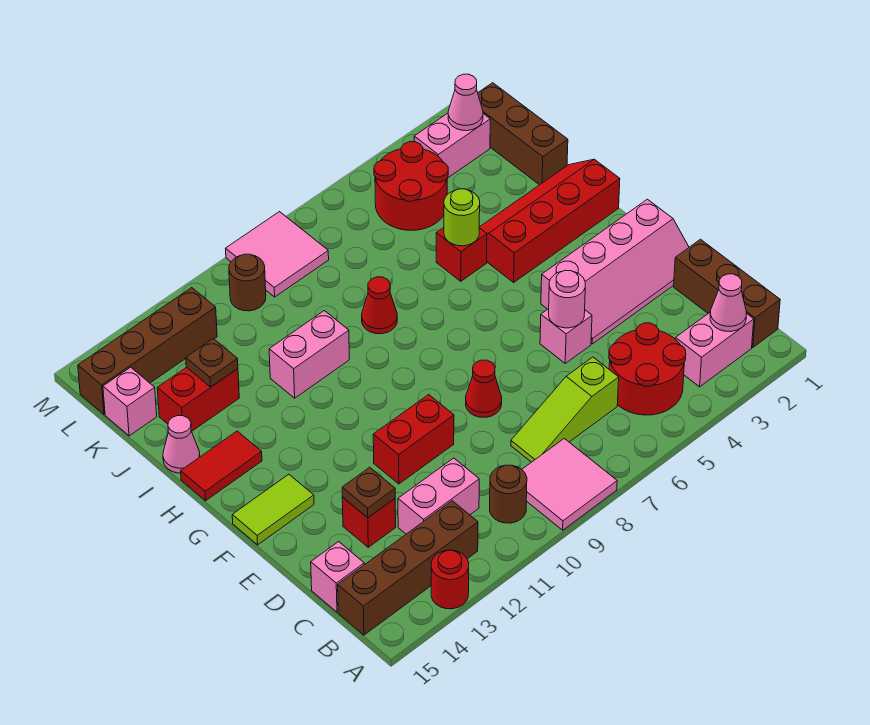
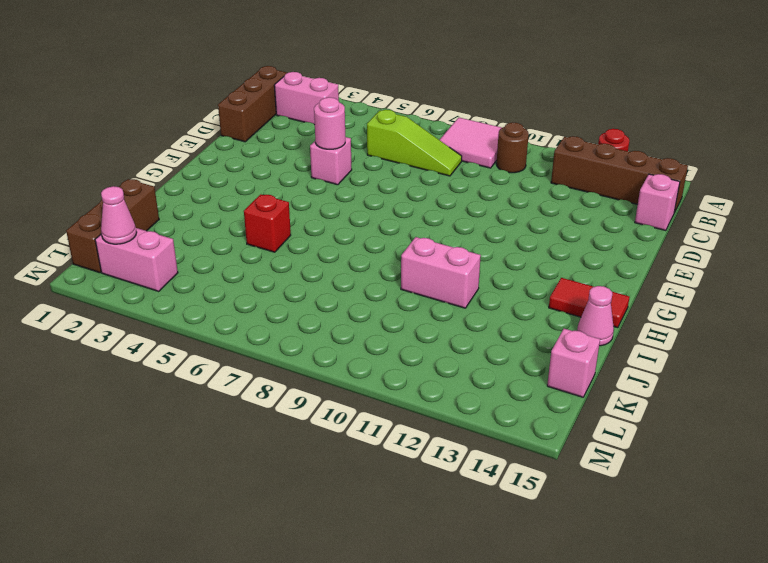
none -> red round brick B4:C5 level 1
none -> pink brick C11:C12 level 1
none -> red brick D13 level 1
none -> pink slope E1:F4 level 1 top F

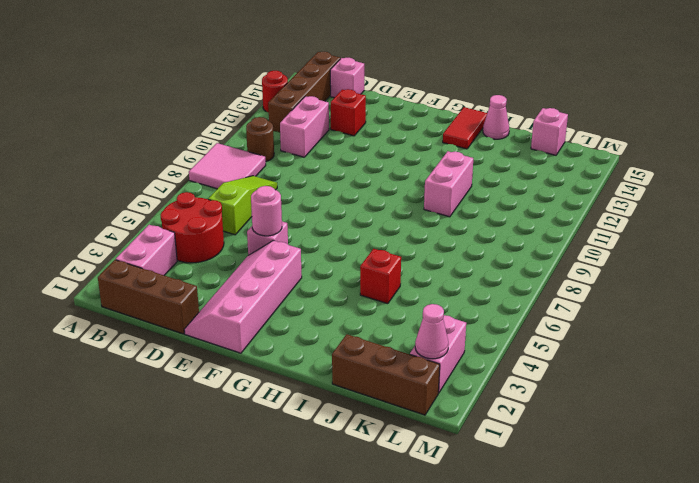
none -> red cone E8 level 1
none -> red brick E10:E11 level 1
none -> lime tile F14:F15 level 1
none -> red slope H1:I4 level 1 top H

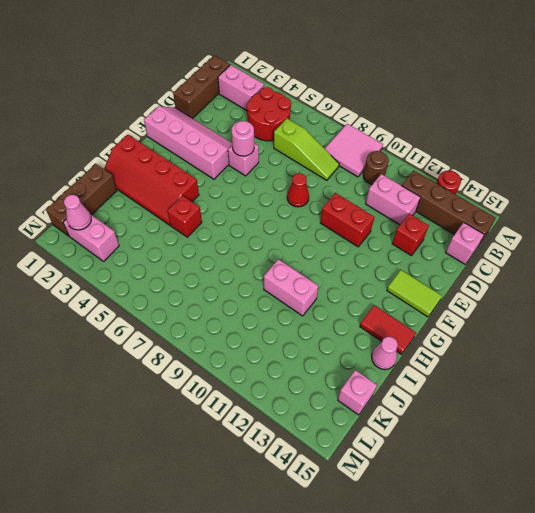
none -> red cone I8 level 1
none -> red brick J13:J14 level 1
none -> red round brick K4:L5 level 1
none -> pink tile L8:M9 level 1

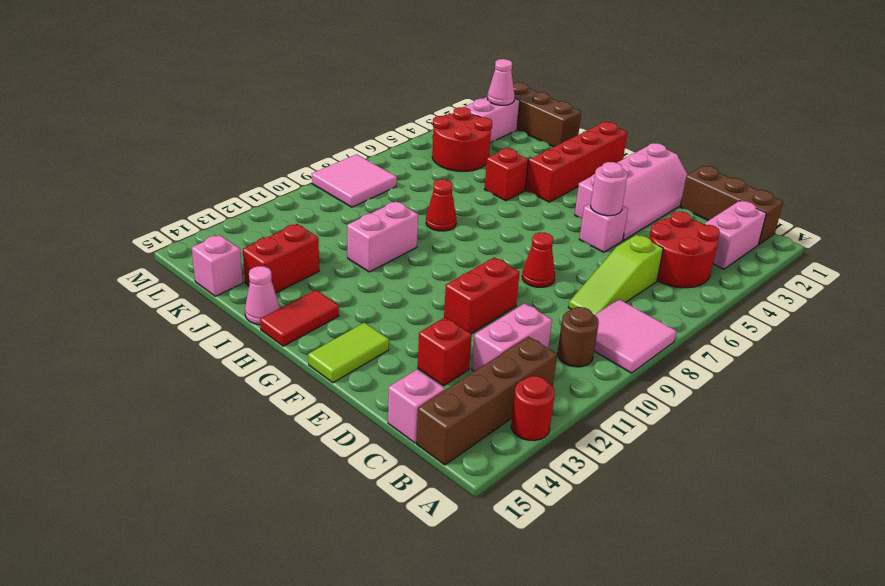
none -> brown round brick L10 level 1
none -> brown brick L12:L15 level 1
none -> pink cone B2 level 2
none -> brown plate D13 level 2

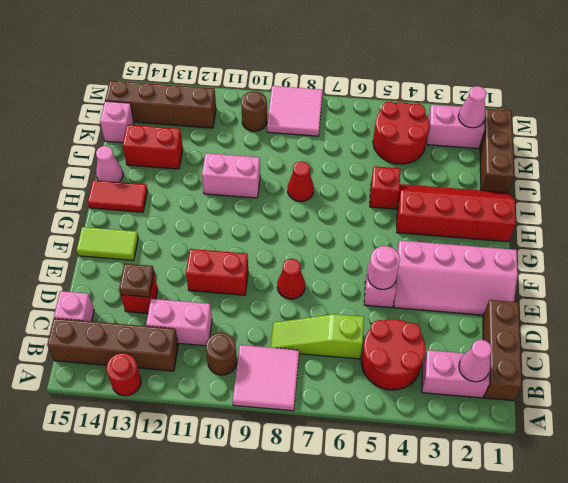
none -> lime round brick I5 level 2
none -> brown plate J13 level 2

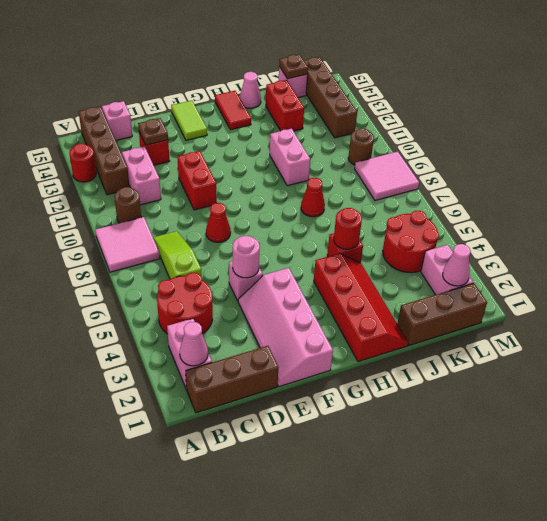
red round brick I5 level 2 -> lime round brick I5 level 2
brown plate K15 level 2 -> brown plate J13 level 2

